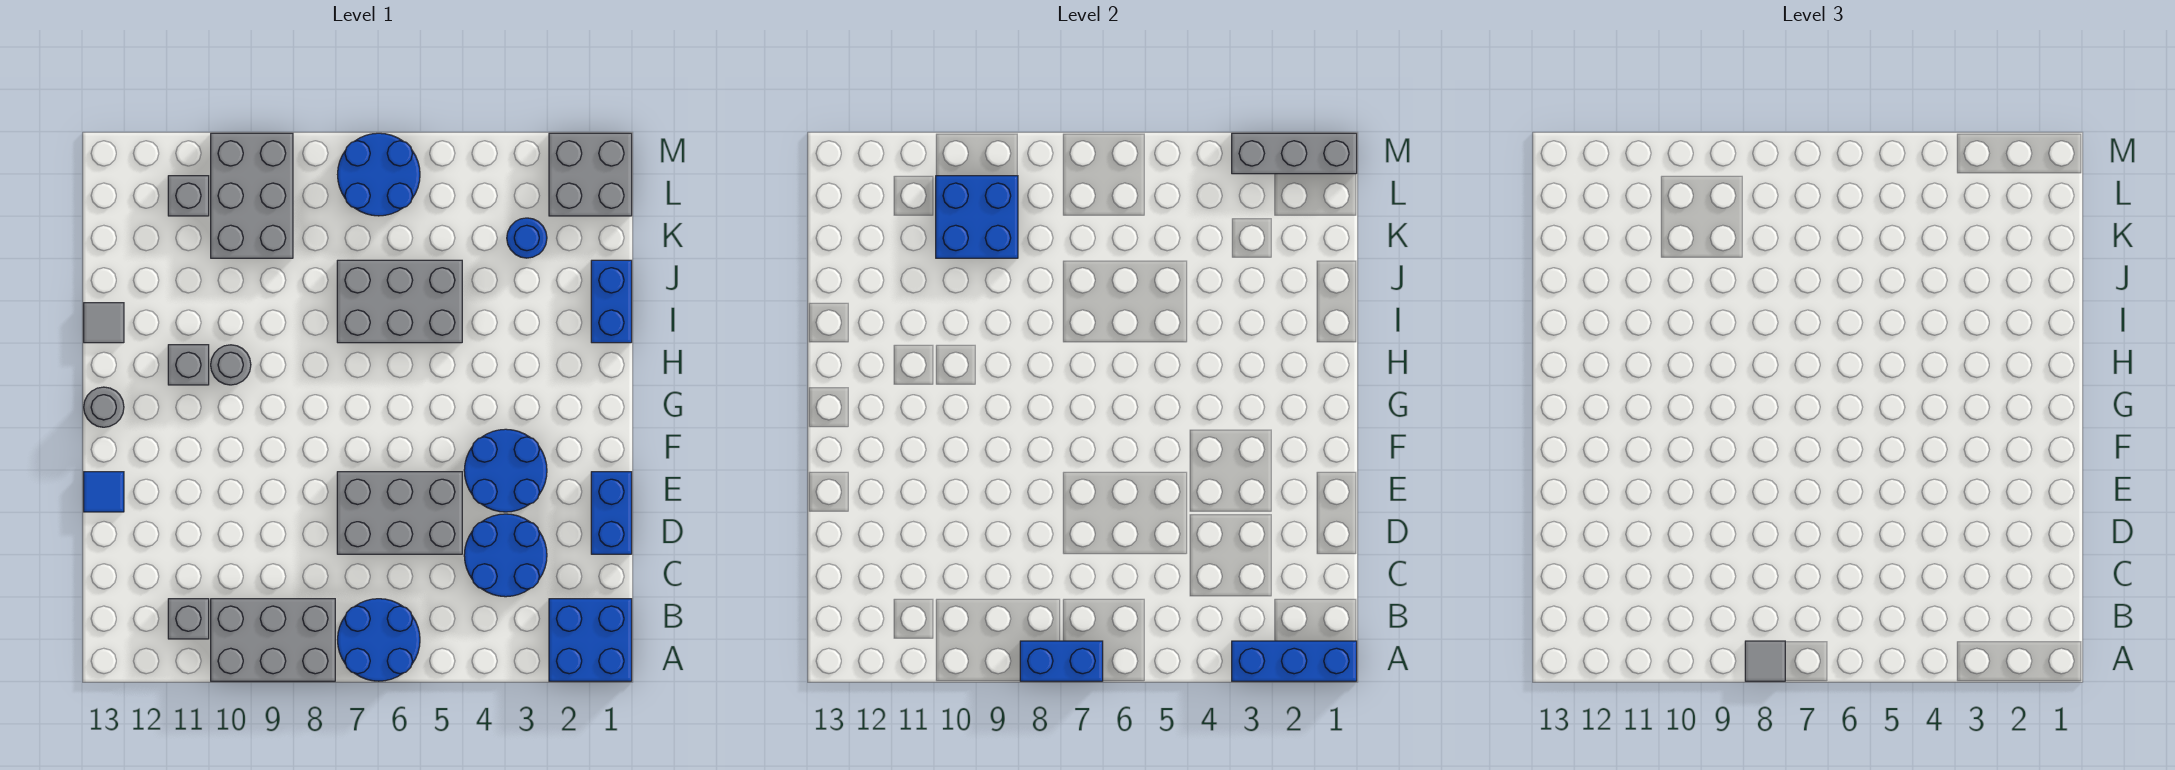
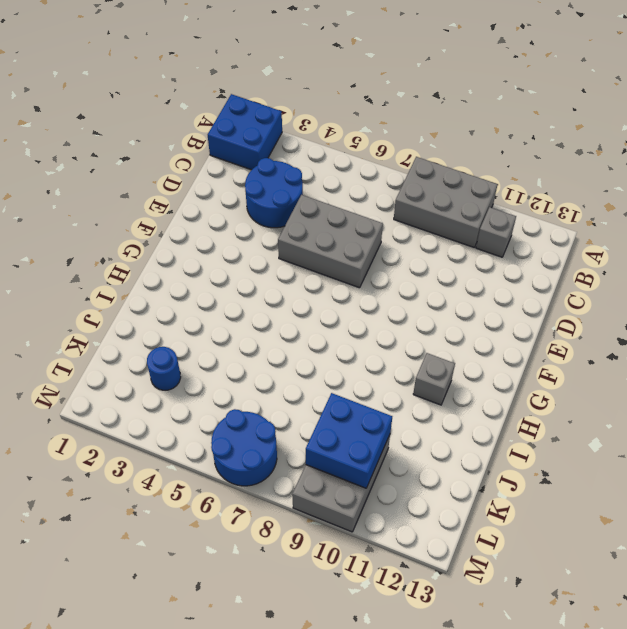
none -> blue round brick A6:B7 level 1
none -> blue brick D1:E1 level 1
none -> blue round brick E3:F4 level 1

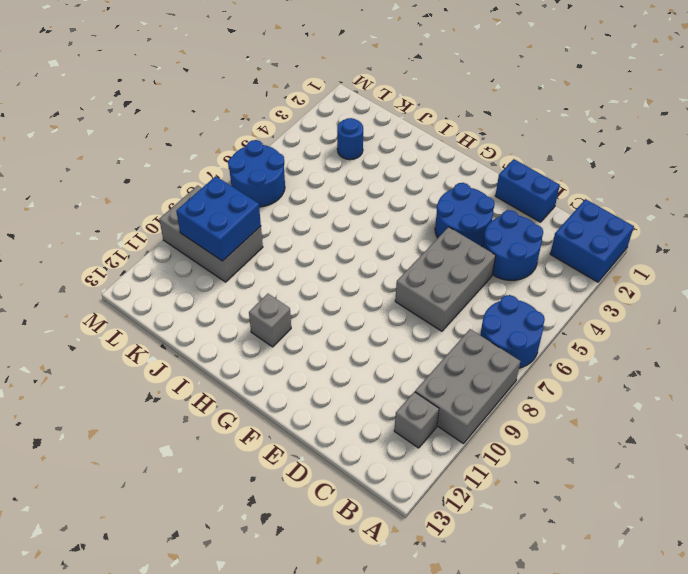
none -> blue tile E13 level 1
none -> grey round brick G13 level 1
none -> grey round brick H10 level 1

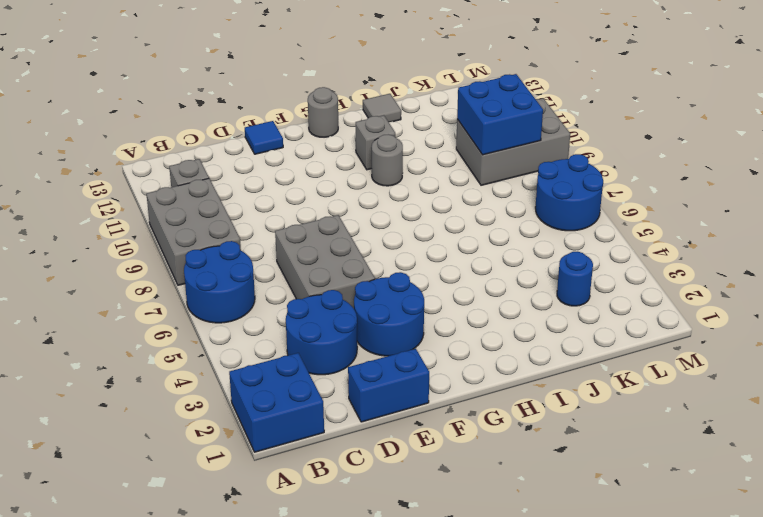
none -> blue brick I1:J1 level 1
none -> grey brick I5:J7 level 1
none -> grey brick L1:M2 level 1

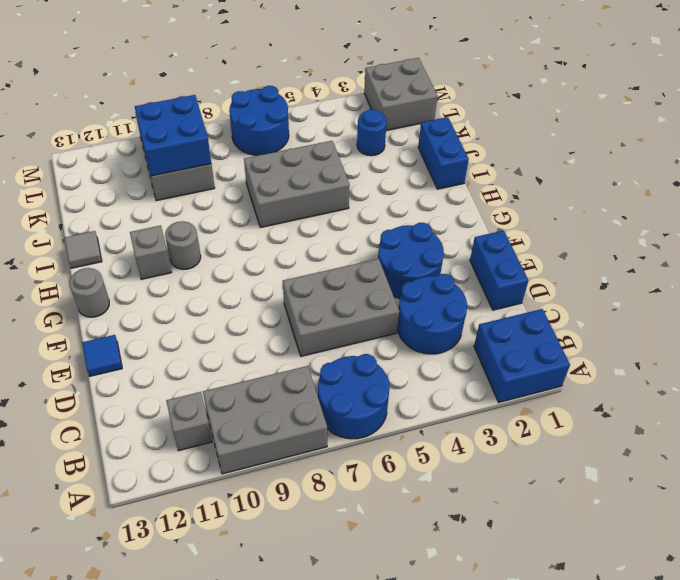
none -> grey brick L11 level 1
none -> blue brick A1:A3 level 2
none -> blue brick A7:A8 level 2

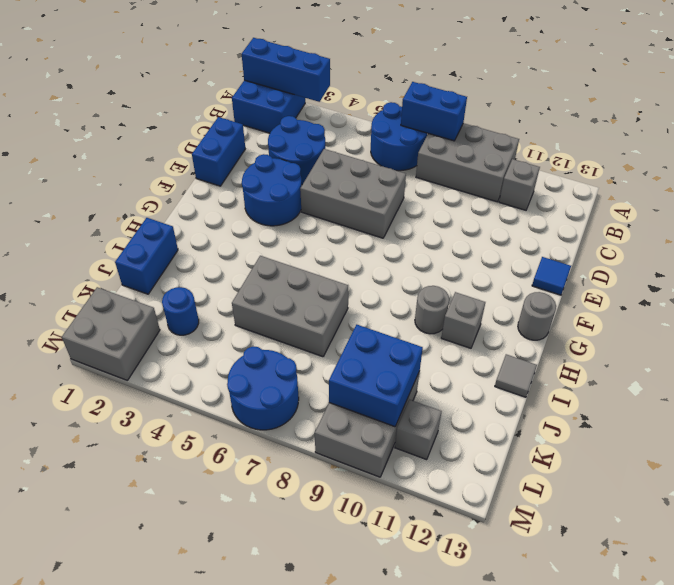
none -> grey brick M1:M3 level 2
none -> grey tile A8 level 3

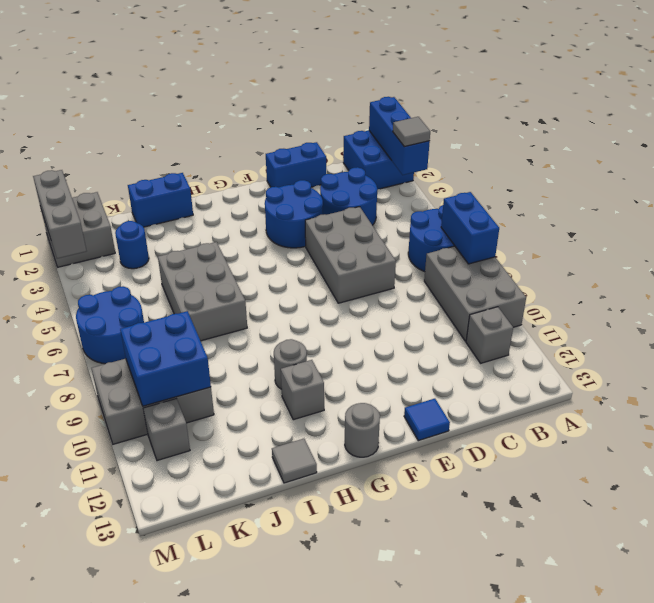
grey tile A3 level 3 -> grey tile A8 level 3

